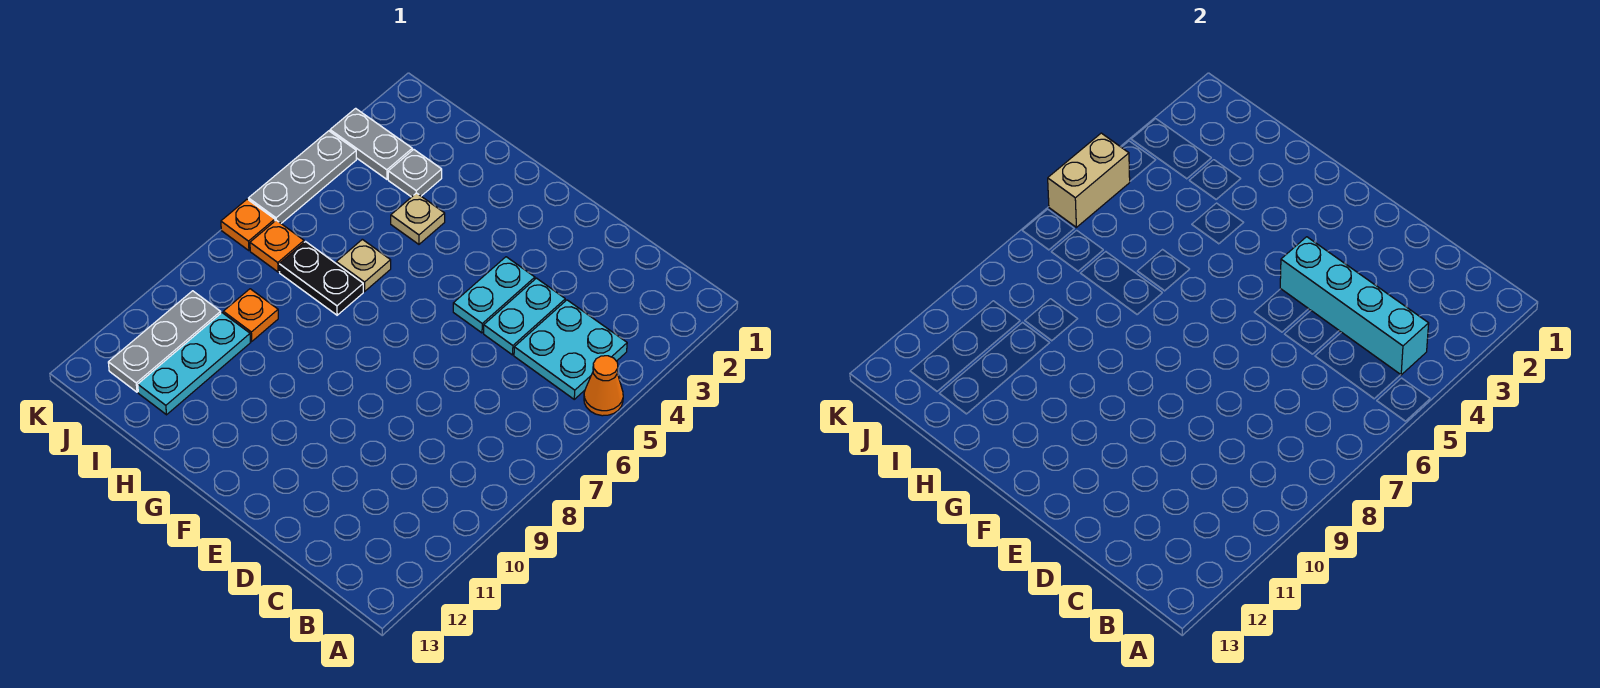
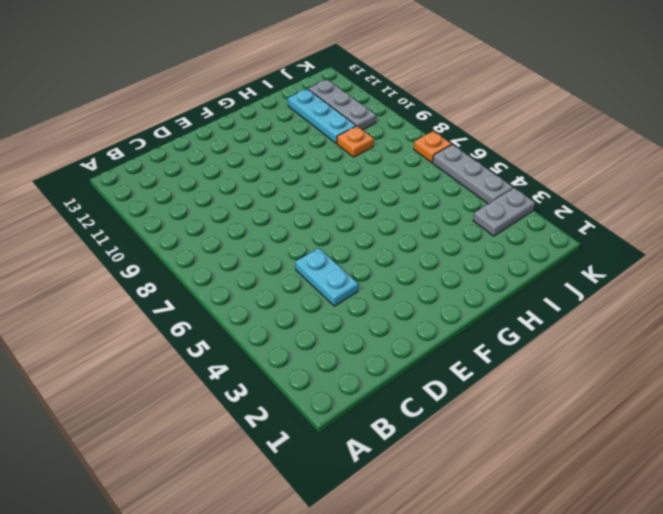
none -> orange cone A5 level 1
none -> cyan plate B4:C5 level 1
none -> cyan plate E4:E5 level 1

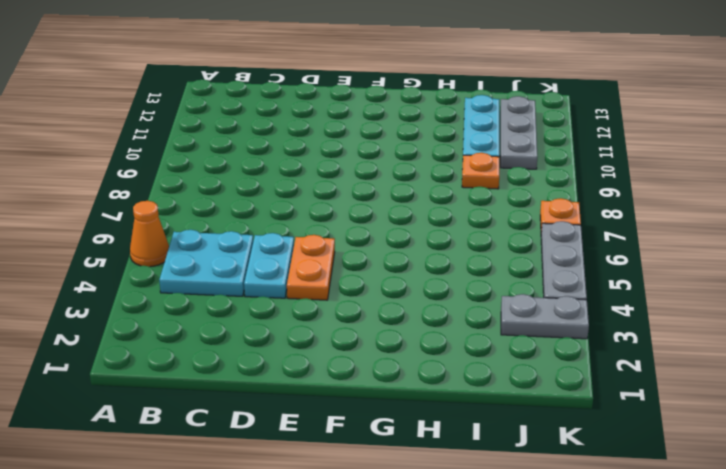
orange plate E4:E5 level 1 -> cyan plate E4:E5 level 1
none -> tan plate H4 level 1
none -> tan plate H6 level 1
none -> black plate H7:I7 level 1

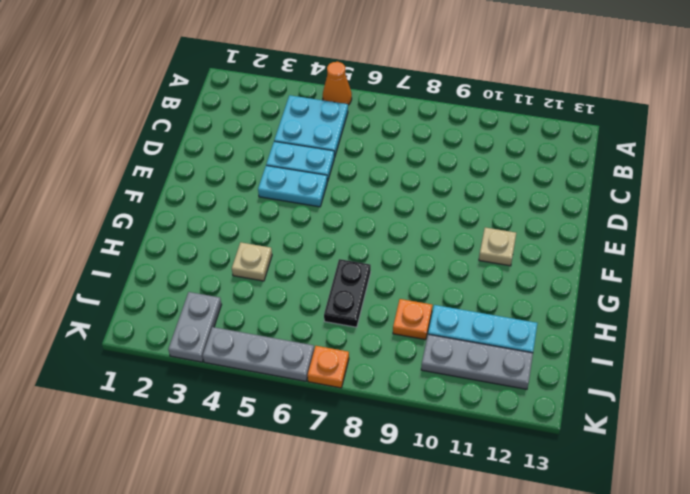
tan plate F11 level 1 -> tan plate H6 level 1
none -> grey plate I3 level 1
none -> orange plate J7 level 1
none -> cyan brick B4:E4 level 2

